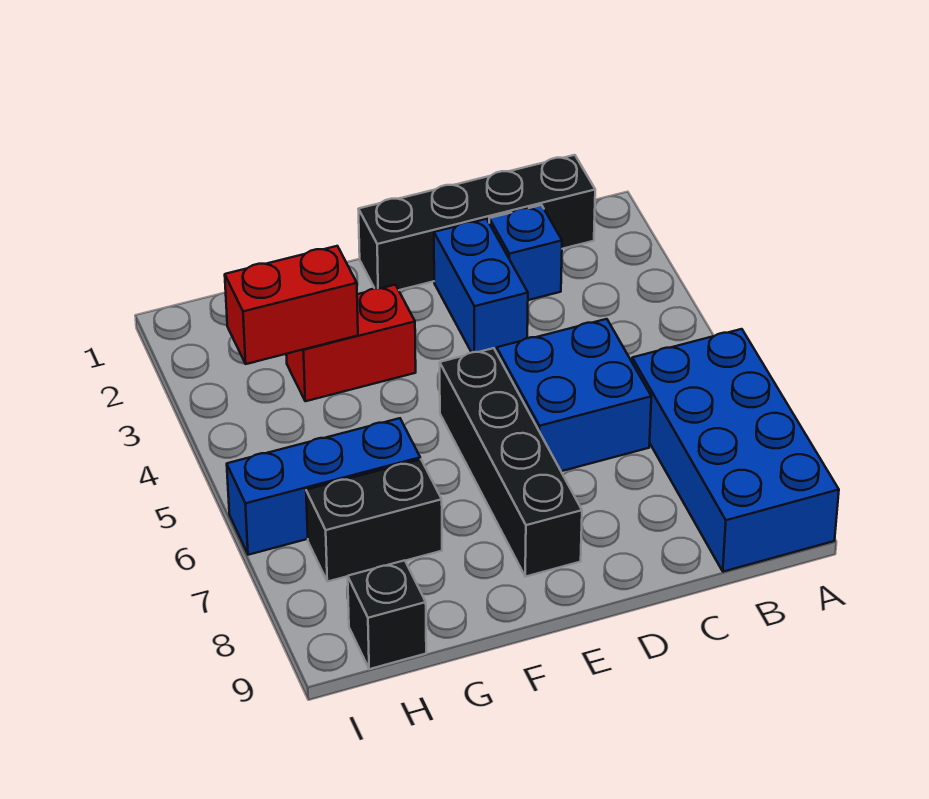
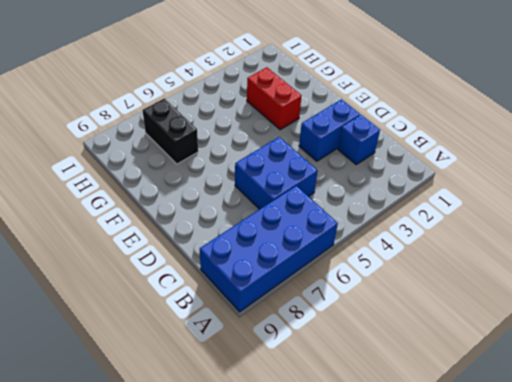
none -> black brick B1:E1 level 1
none -> black brick E5:E8 level 1

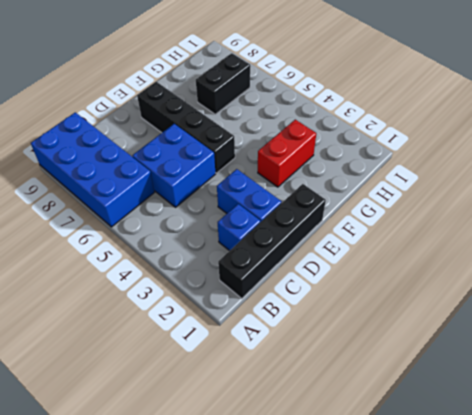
none -> blue brick G6:I6 level 1
none -> black brick H9 level 1

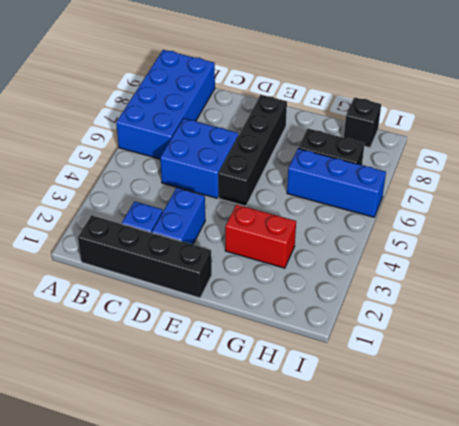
none -> red brick G3:H3 level 2

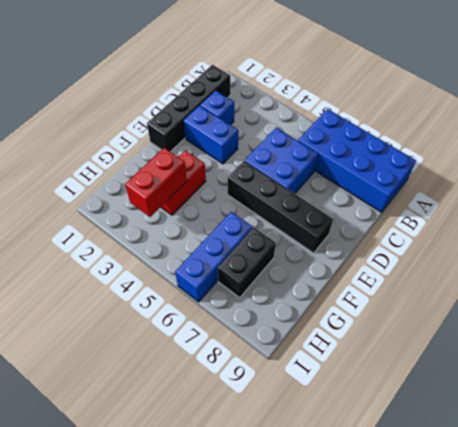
none -> black brick H9 level 1

